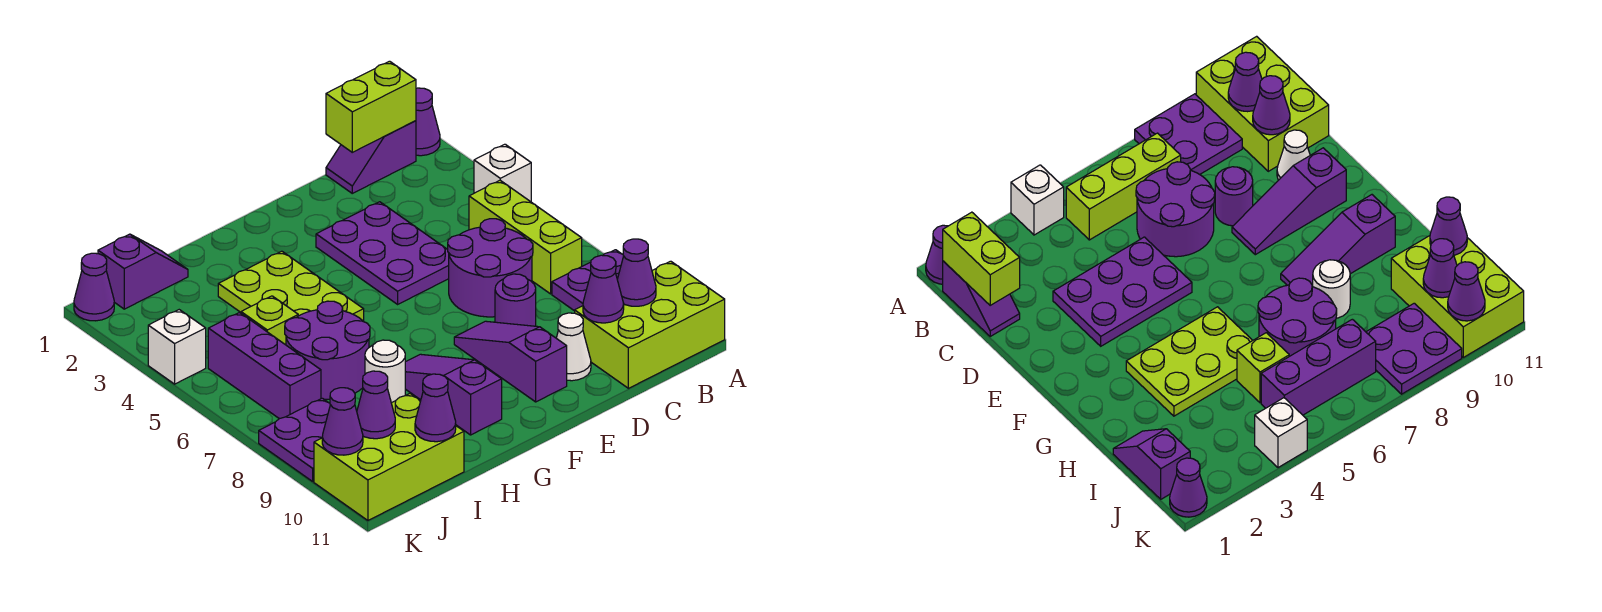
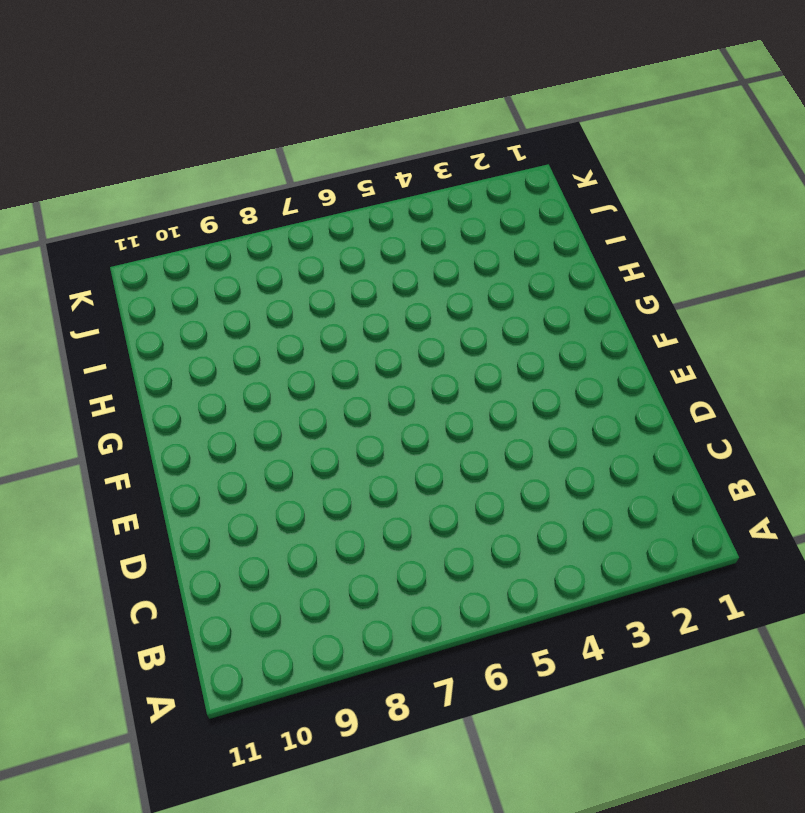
none -> purple cone A1 level 1
none -> white brick A4 level 1
none -> purple plate A8:B9 level 1

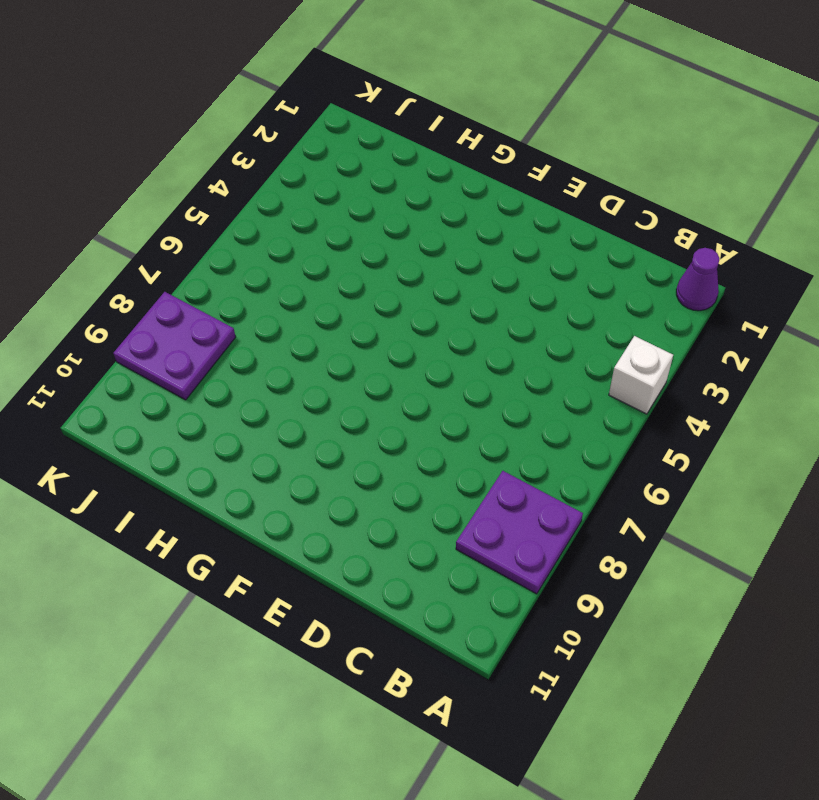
none -> lime brick A10:C11 level 1
none -> purple slope B1:C1 level 1 top B
none -> lime brick B5:B7 level 1

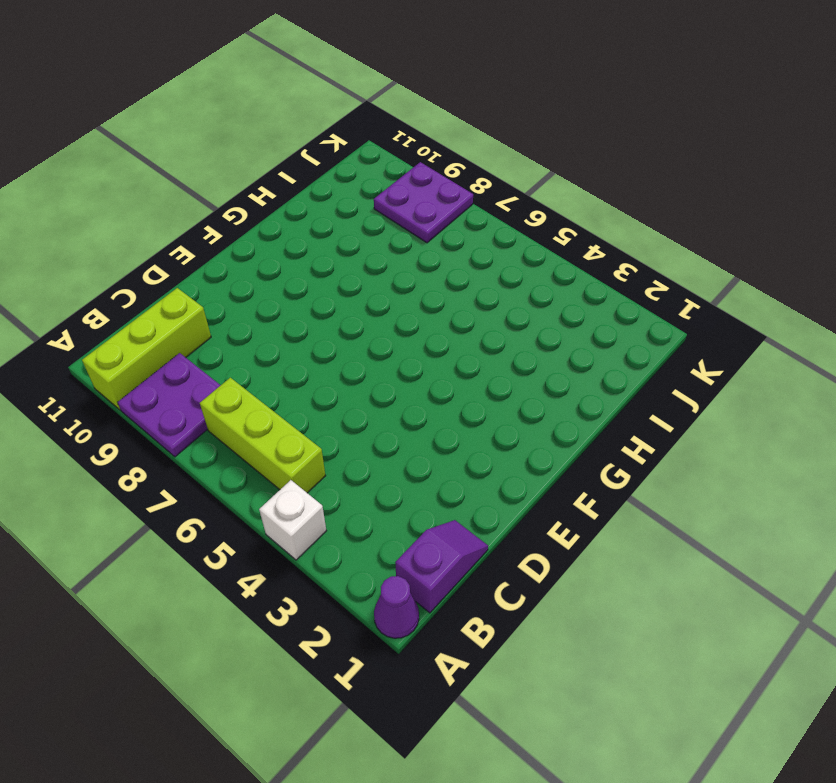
lime brick A10:C10 level 1 -> lime brick A10:C11 level 1
none -> purple round brick C6:D7 level 1
none -> purple plate D3:E5 level 1
none -> purple round brick D8 level 1

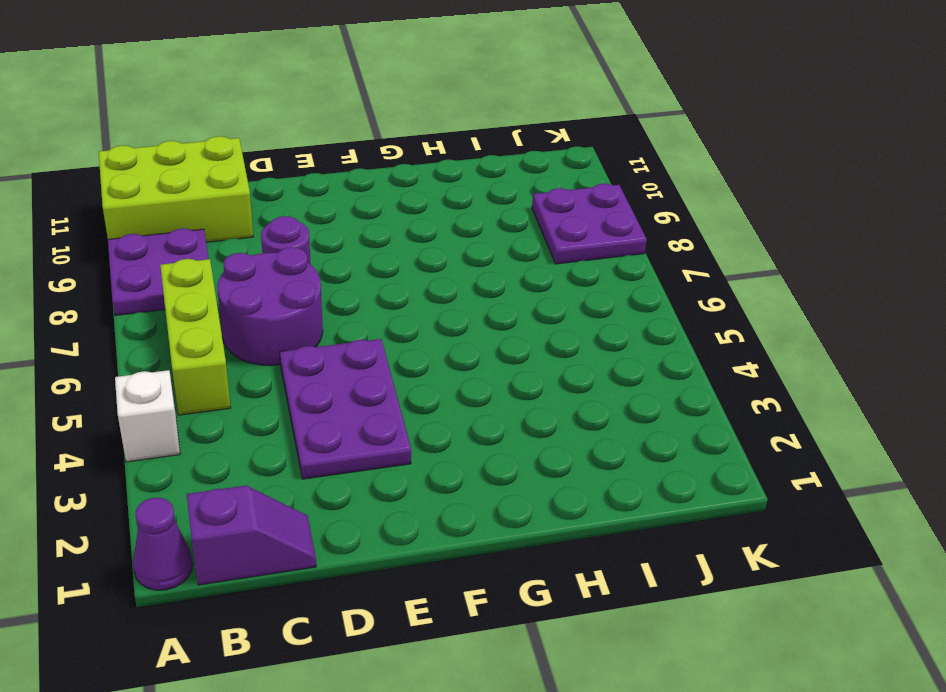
none -> white cone D10 level 1
none -> purple slope E8:E10 level 1 top 10
none -> lime plate G3:H5 level 1

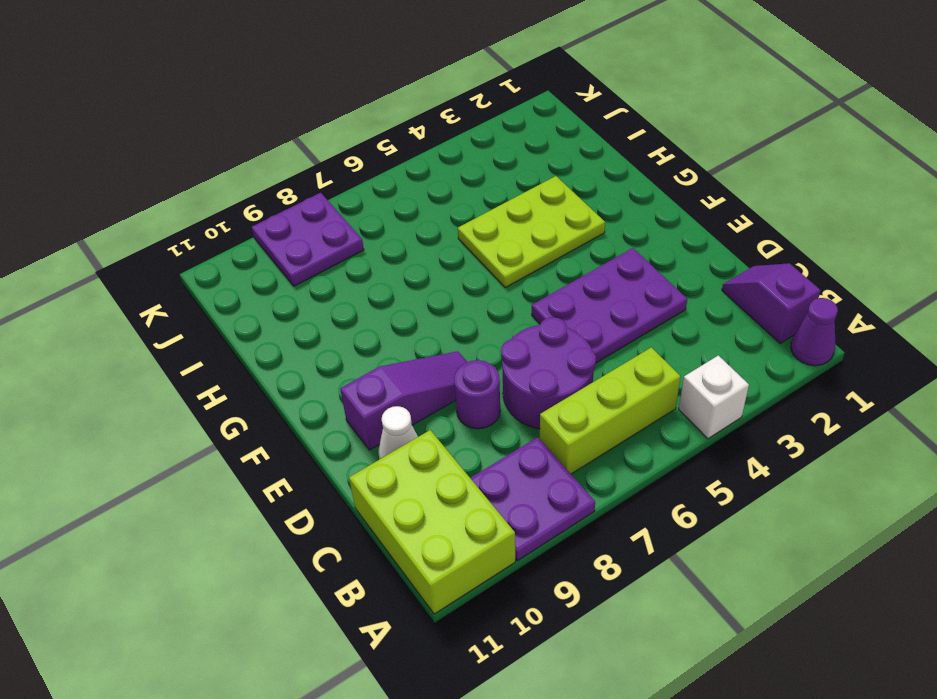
none -> purple slope G8:G10 level 1 top 10
none -> purple round brick H6:I7 level 1
none -> white round brick H8 level 1

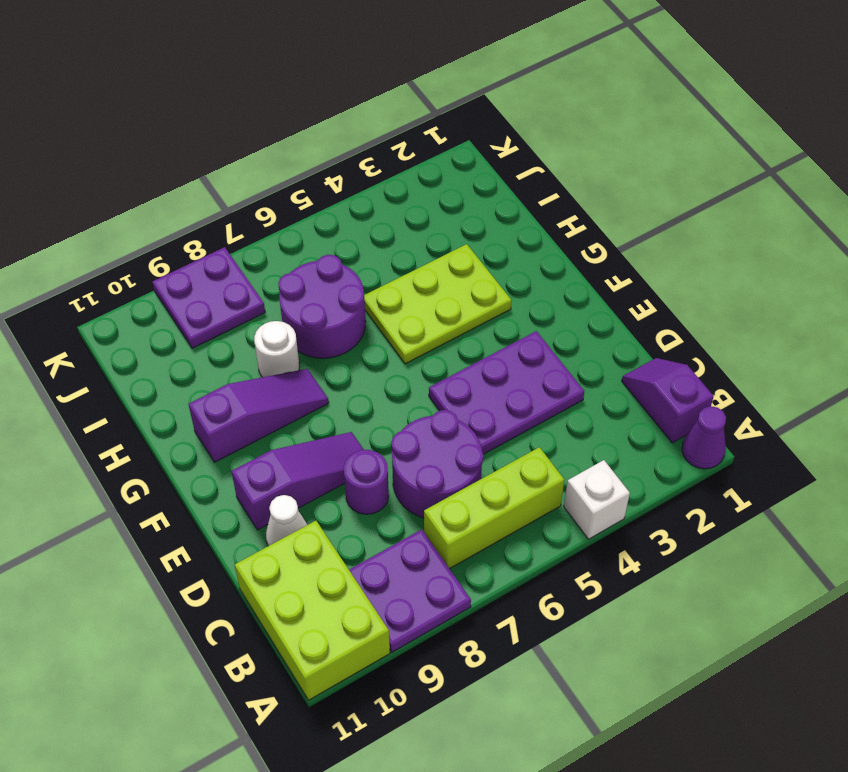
none -> purple slope I1:J1 level 1 top J
none -> lime brick I5 level 1
none -> lime brick I10:K11 level 1

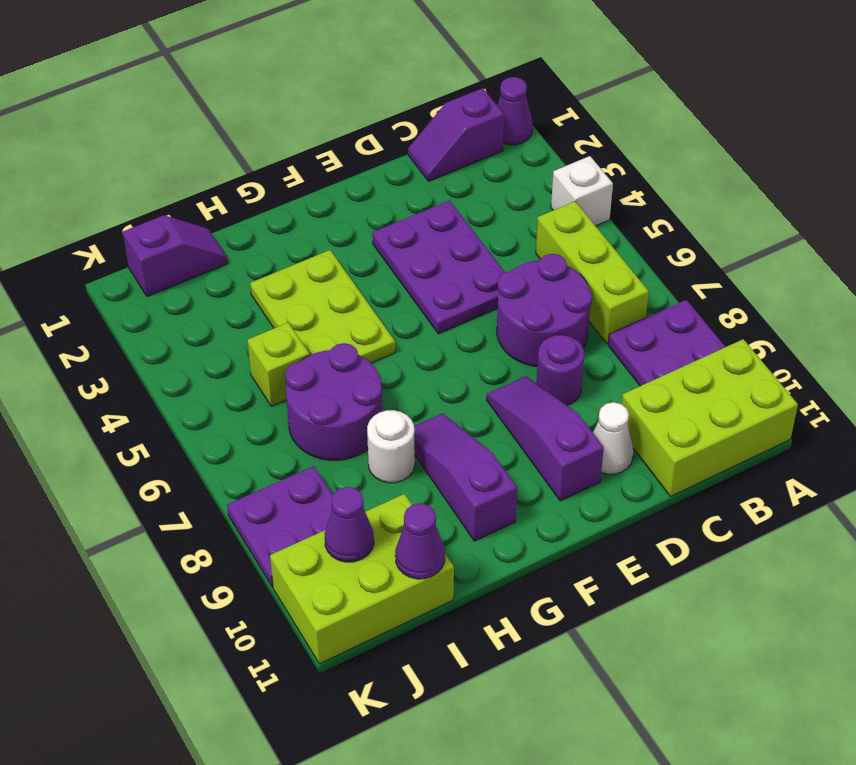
none -> purple brick J5:J7 level 1
none -> purple cone K1 level 1
none -> white brick K4 level 1

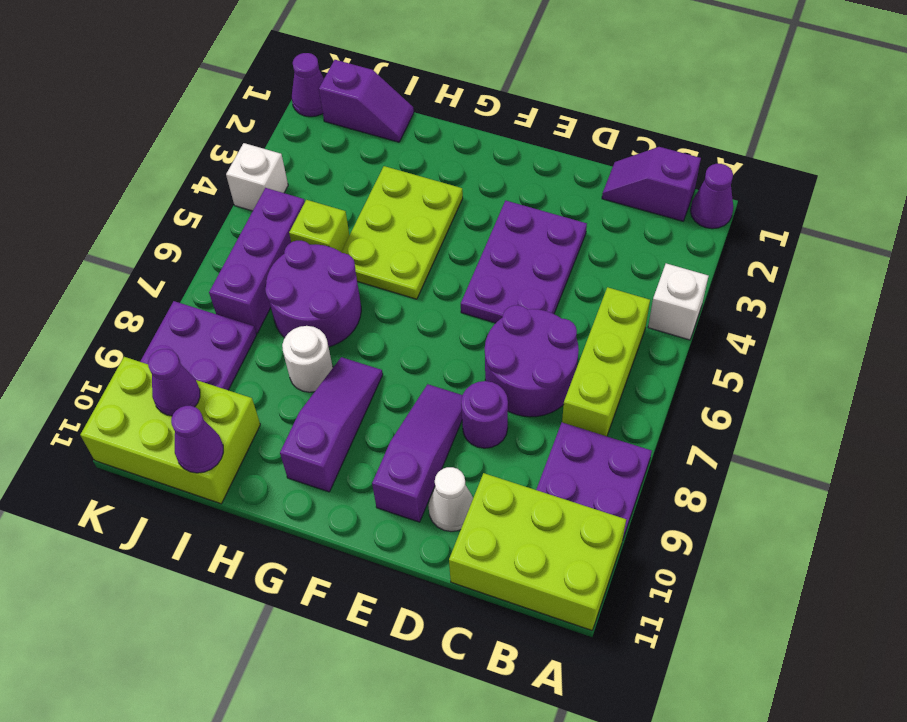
none -> lime brick B1:C1 level 2
none -> purple cone B10 level 2
none -> purple cone C10 level 2

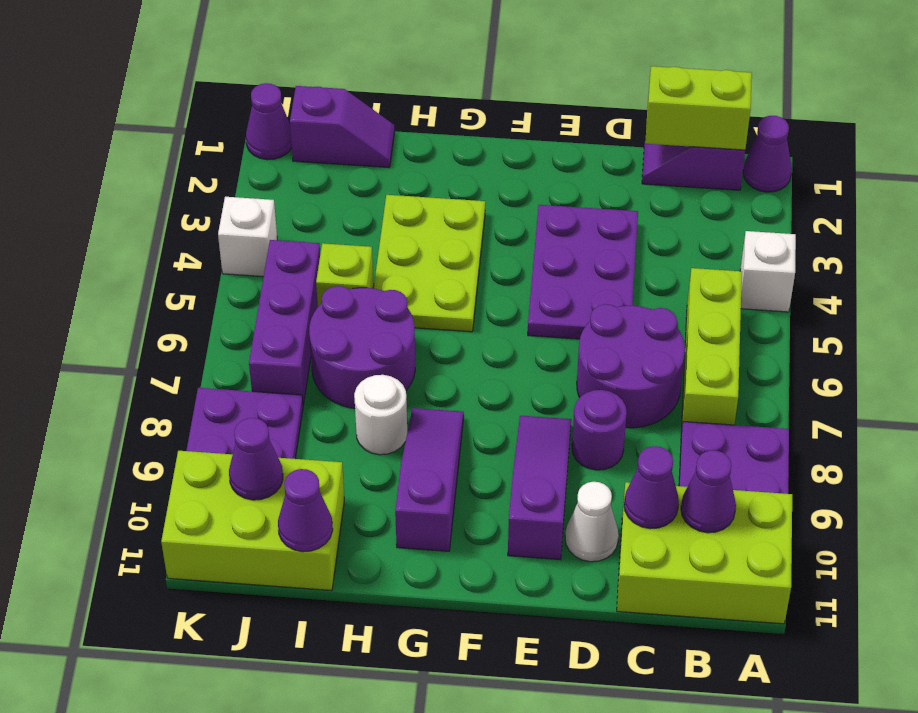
none -> purple cone K10 level 2

